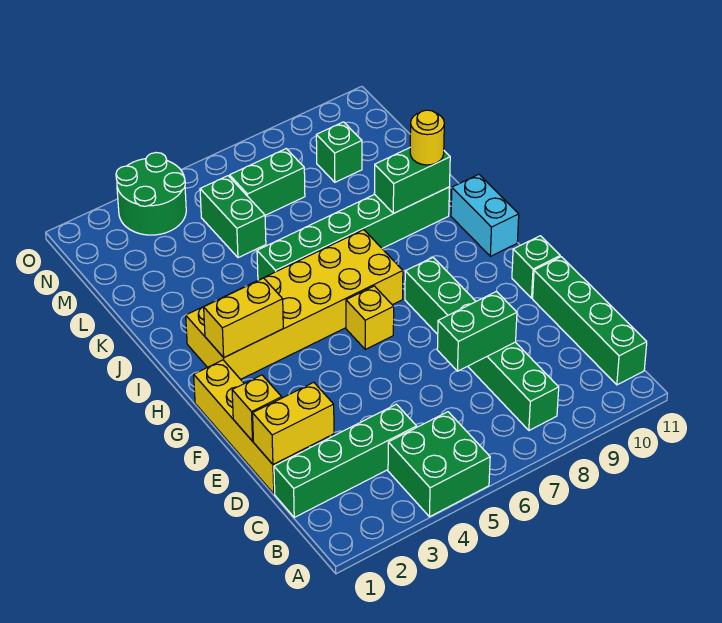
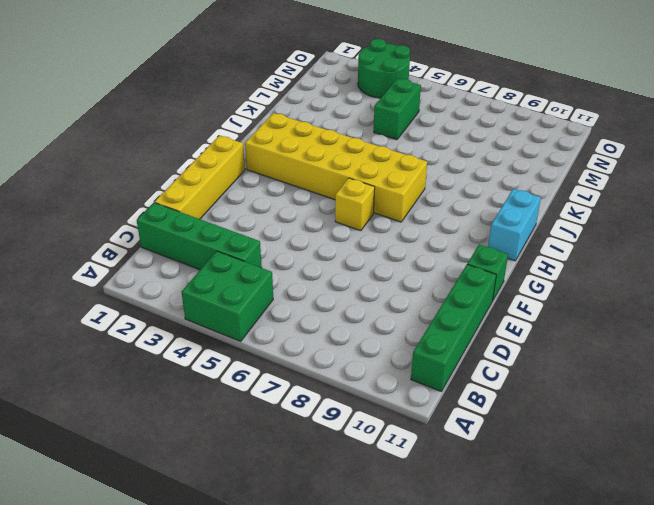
none -> green brick B8:G8 level 1
none -> green brick J5:J10 level 1
none -> green brick M6:M7 level 1

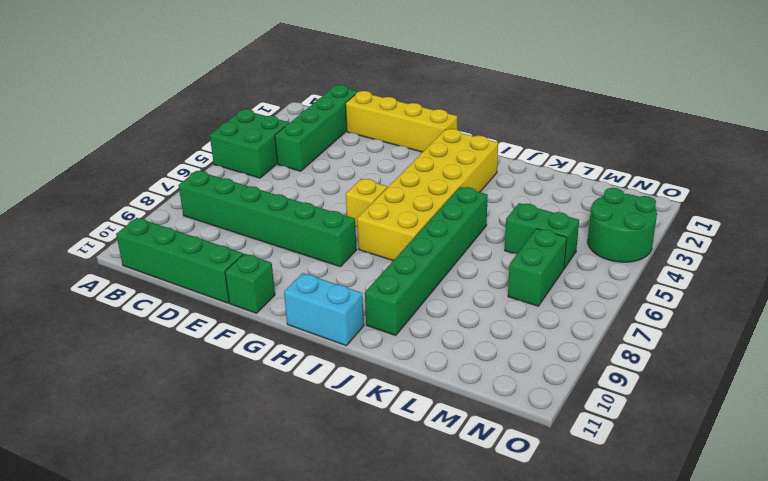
none -> green brick M9 level 1
none -> yellow brick D1:D2 level 2
none -> green brick D7:D8 level 2

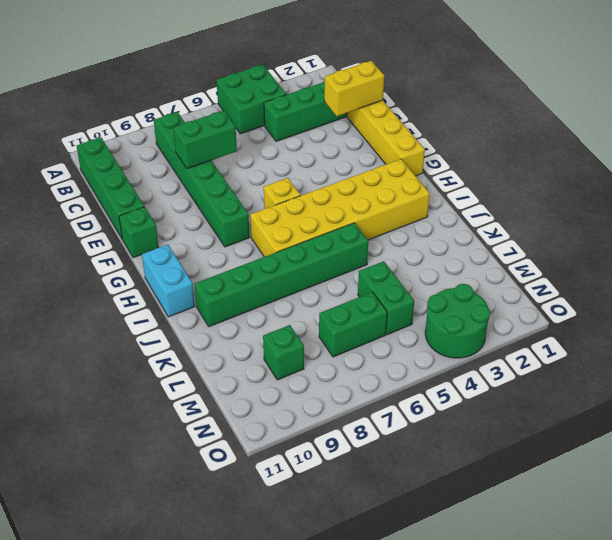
none -> yellow brick E1 level 2
none -> yellow brick H2:H3 level 2
none -> green brick J9:J10 level 2

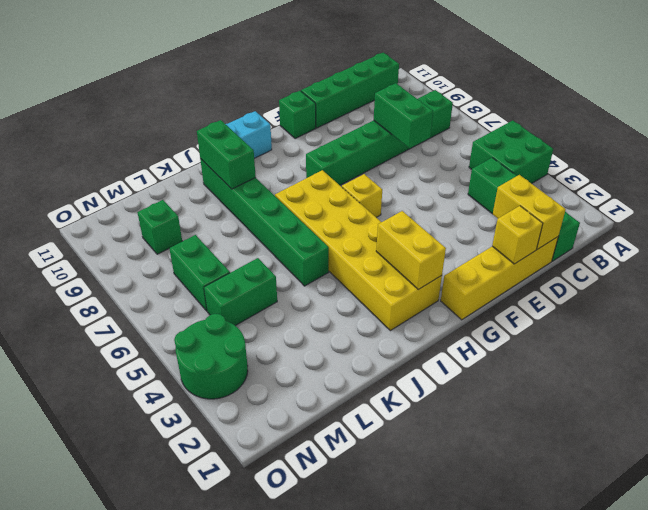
none -> yellow round brick J10 level 3

